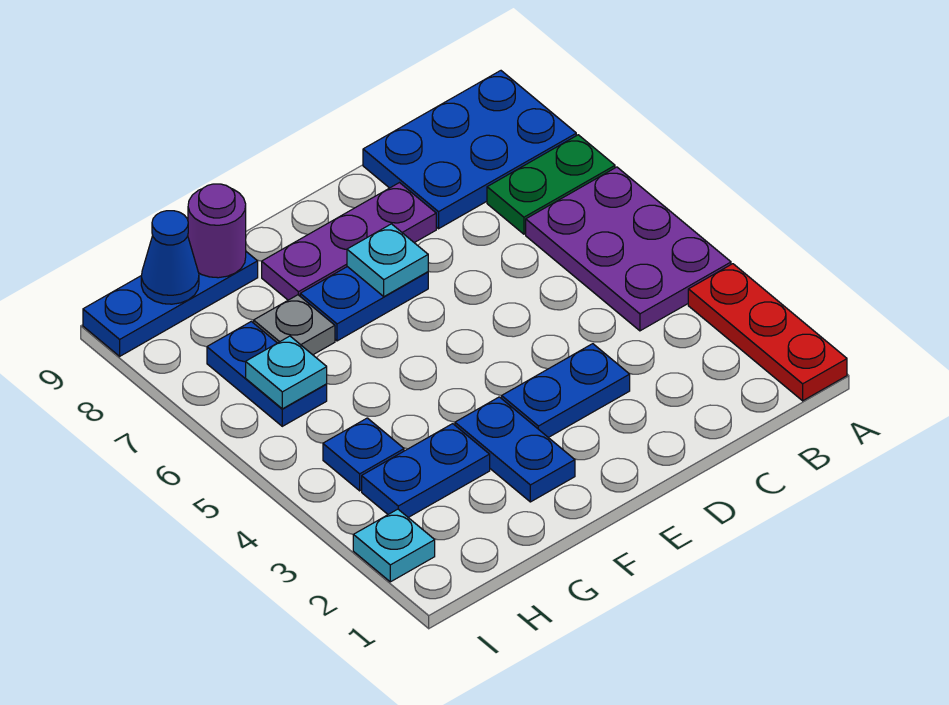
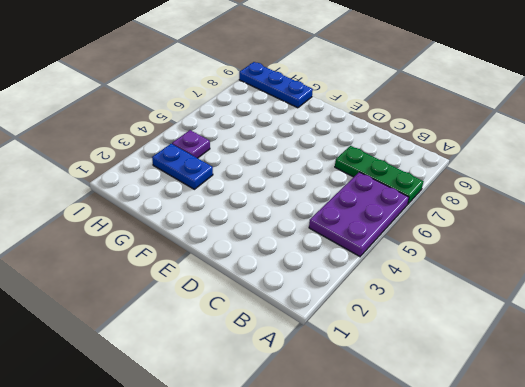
green plate A7:C7 level 1 -> green plate A7:B7 level 1
purple plate H4 level 1 -> blue plate H4 level 1
none -> red plate A1:A3 level 1
none -> blue plate A8:C9 level 1
none -> blue plate D3:E3 level 1

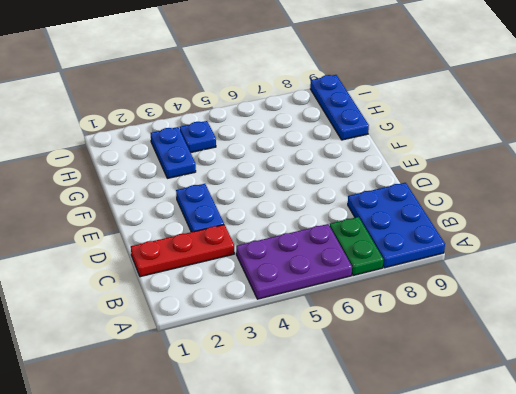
red plate C1:C3 level 1 -> red plate A1:A3 level 1
none -> purple plate D8:F8 level 1
none -> blue plate E7:F7 level 1
none -> blue plate F2:F3 level 1

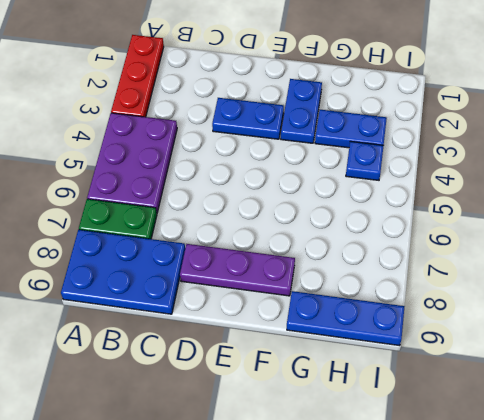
none -> blue plate E7:F7 level 1
none -> grey plate G7 level 1
none -> blue plate H6:H7 level 1

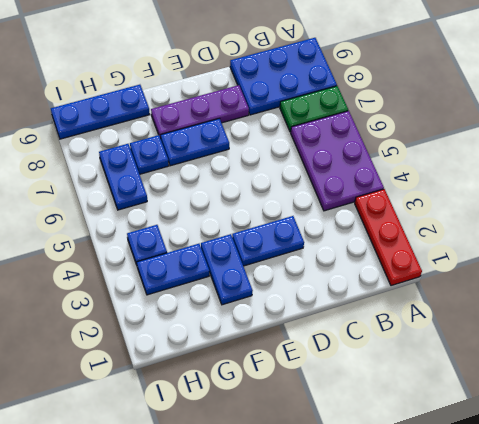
blue plate G7 level 1 -> grey plate G7 level 1
none -> cyan plate I2 level 1
none -> cyan plate E7 level 2
none -> purple round brick G9 level 2

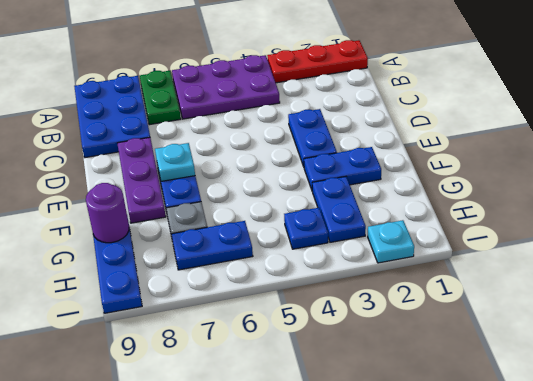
none -> cyan plate H6 level 2
none -> blue cone H9 level 2

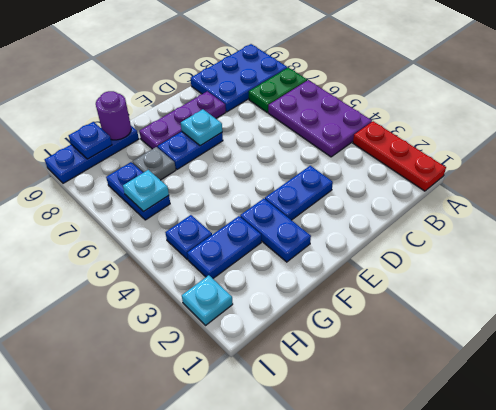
blue plate H9 level 2 -> blue cone H9 level 2

